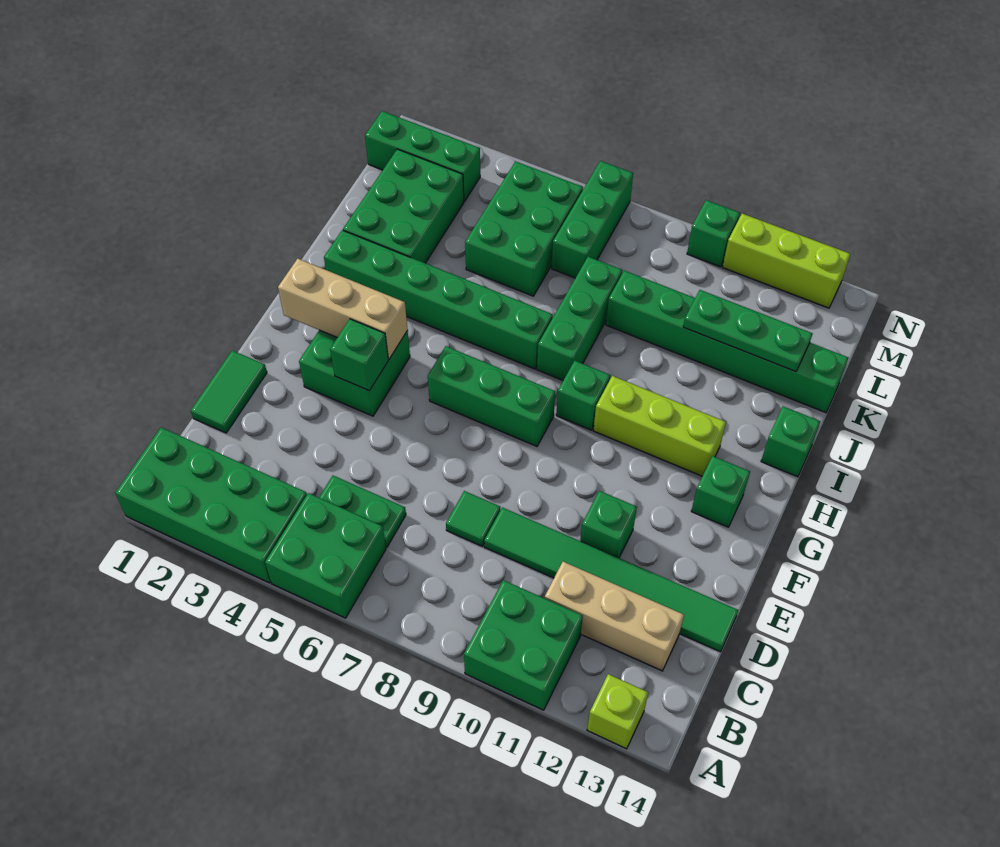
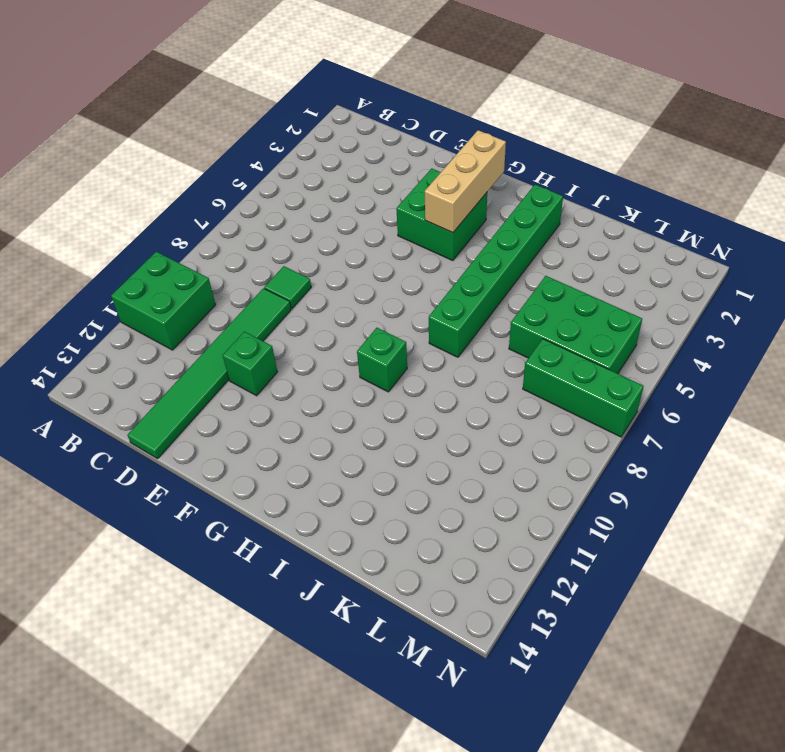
none -> green brick A1:B4 level 1
none -> green brick A5:B6 level 1
none -> lime brick A13 level 1

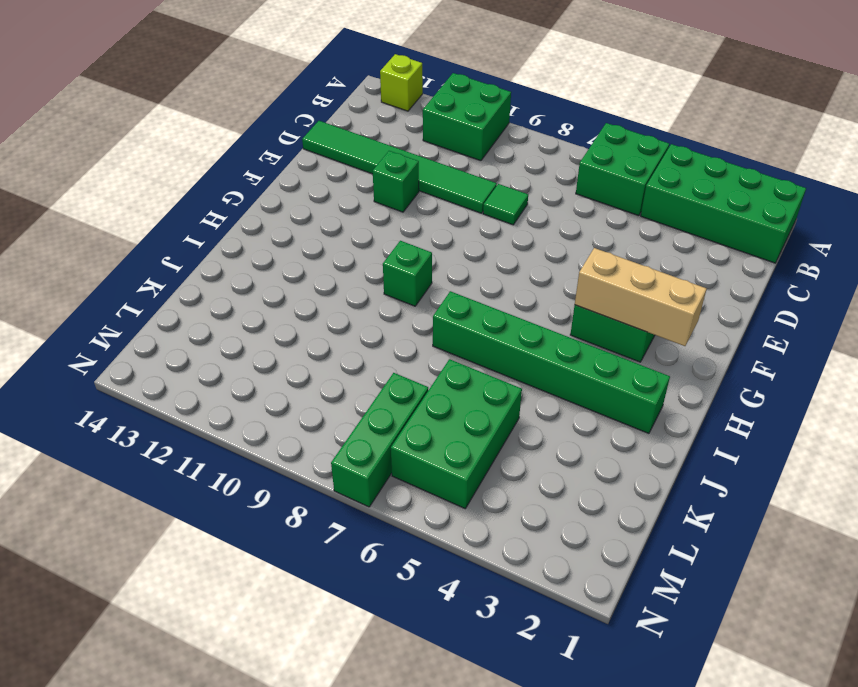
none -> green plate C5:C6 level 1
none -> tan brick C11:C13 level 1
none -> green tile D1:E1 level 1

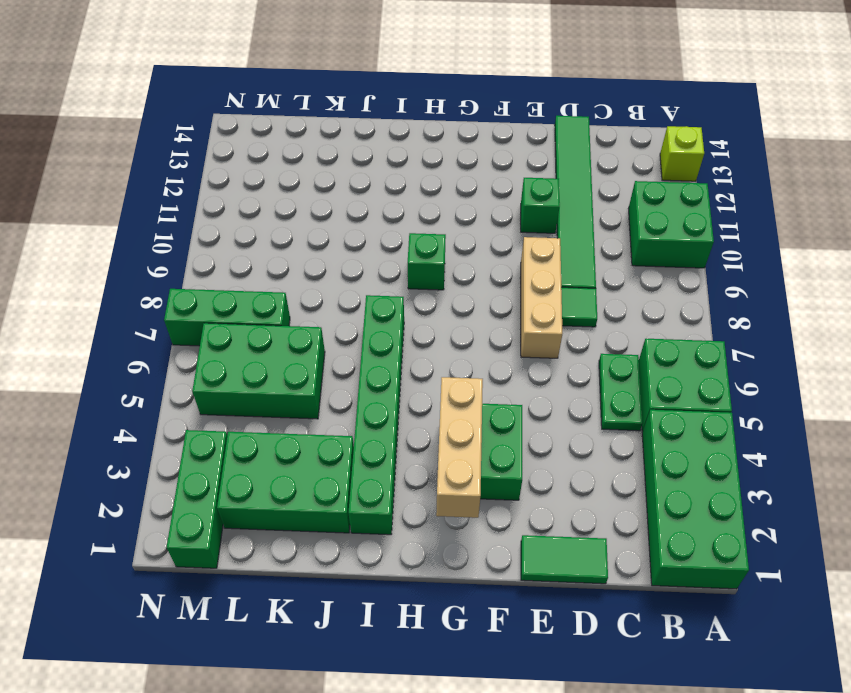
tan brick E7:E9 level 1 -> tan brick C11:C13 level 1
none -> green brick G6:G8 level 1
none -> green brick G13 level 1
none -> lime brick H10:H12 level 1

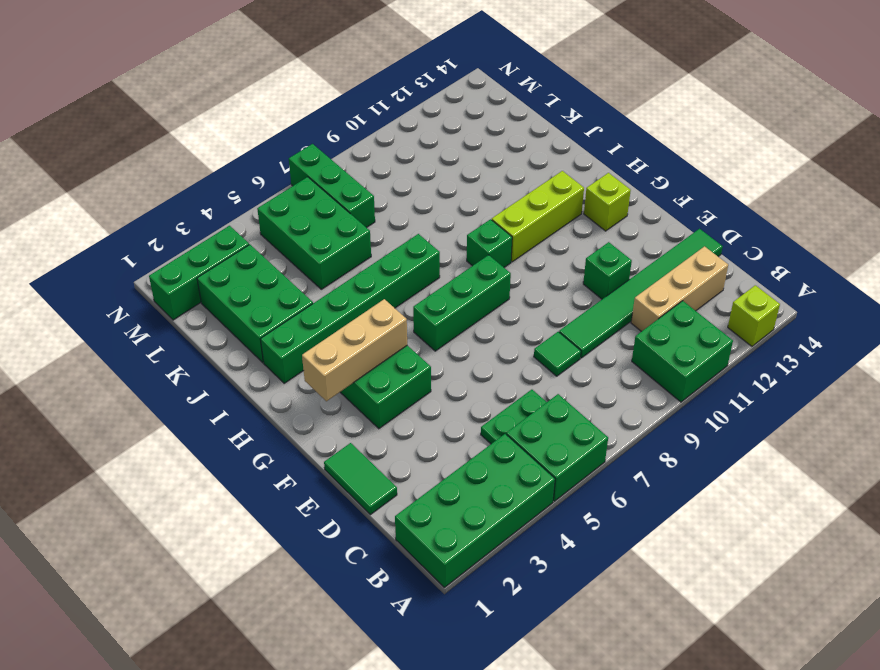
lime brick G13 level 1 -> green brick G13 level 1
none -> green brick I8:K8 level 1
none -> green brick I14 level 1
none -> green brick K9:K14 level 1

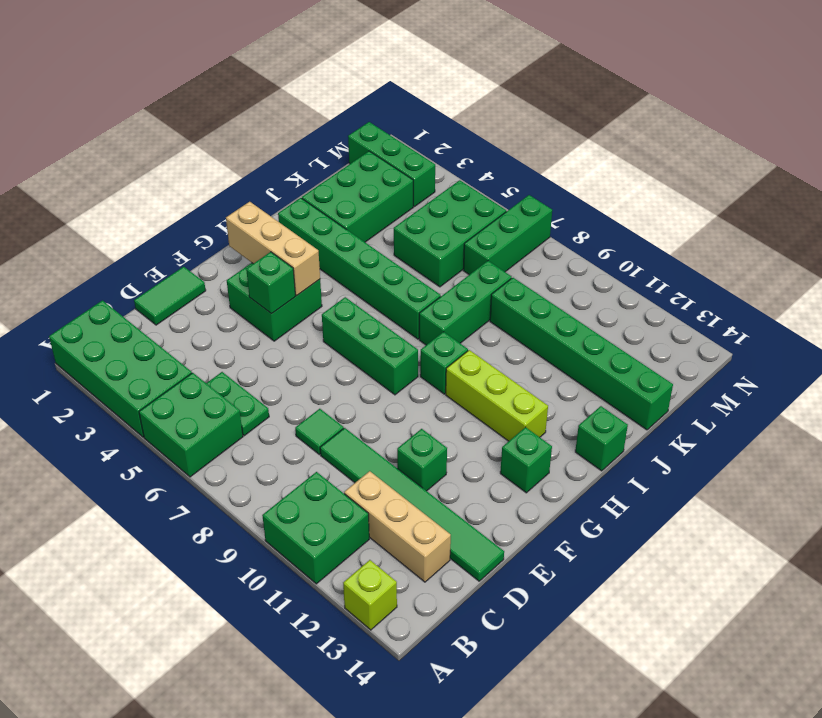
none -> green brick N10 level 1
none -> lime brick N11:N13 level 1
none -> green plate K11:K13 level 2

